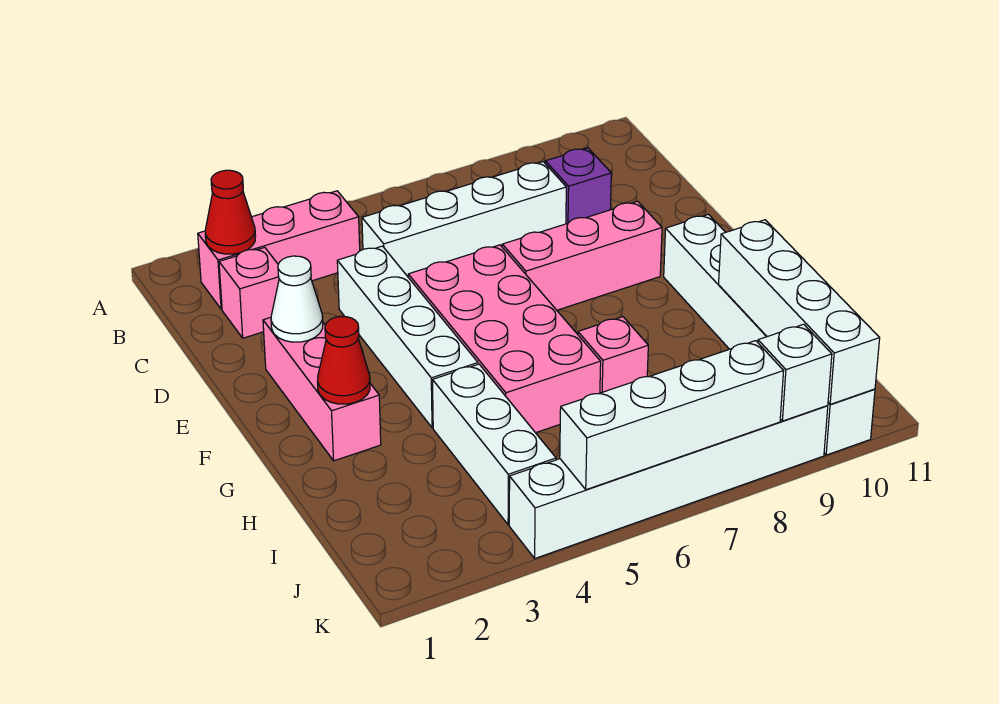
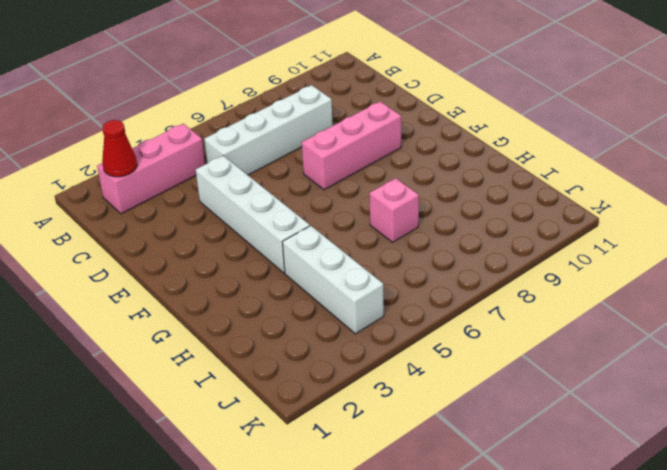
none -> pink brick C2 level 1
none -> purple brick C9 level 1
none -> pink brick E2:G2 level 1

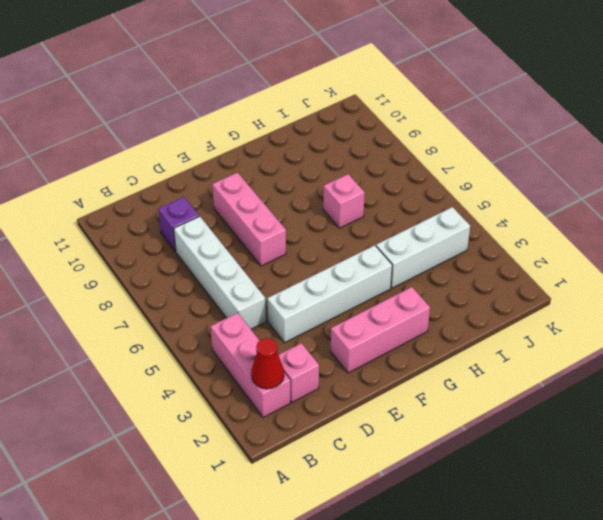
none -> pink brick E5:H6 level 1
none -> white brick F10:K10 level 1
none -> white brick K4:K9 level 1

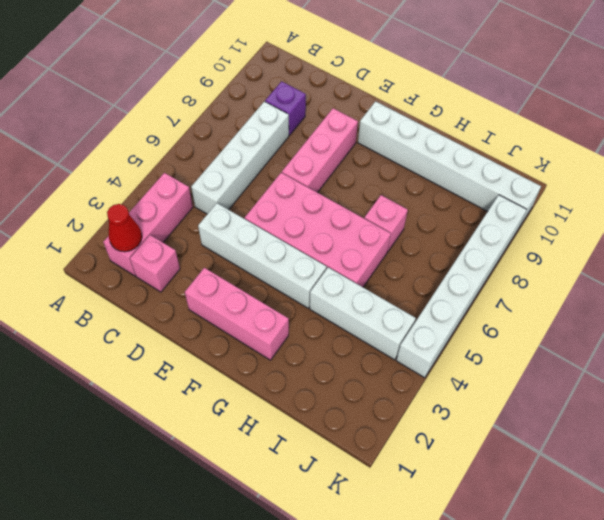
none -> white cone E2 level 2
none -> red cone G2 level 2
none -> white brick H10:K10 level 2

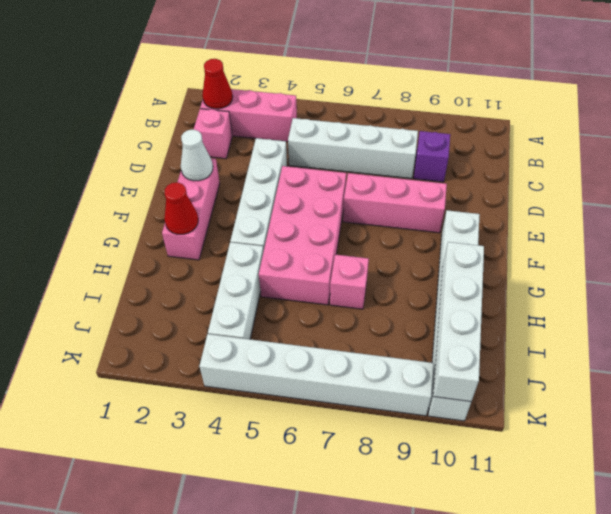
none -> white brick K5:K8 level 2
none -> white brick K9 level 2

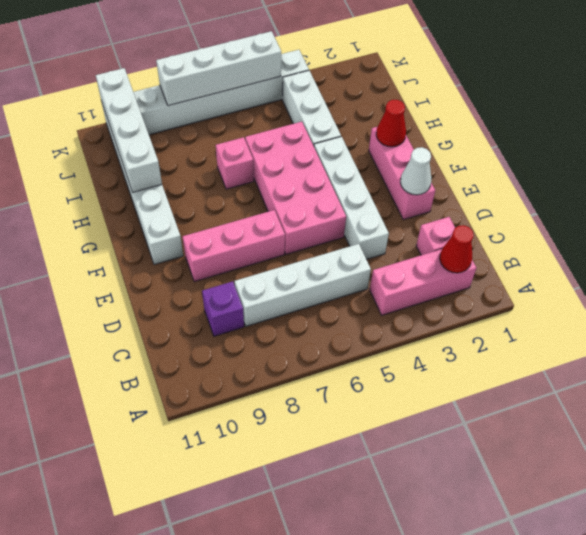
none -> white brick K9 level 2

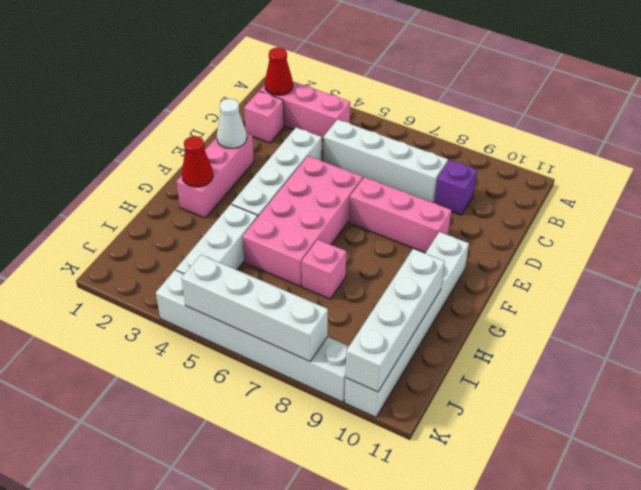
none -> white brick K9 level 2

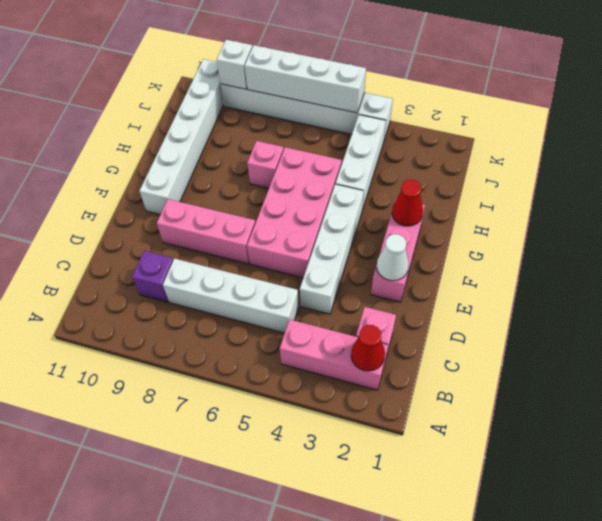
none -> white brick H10:K10 level 2

